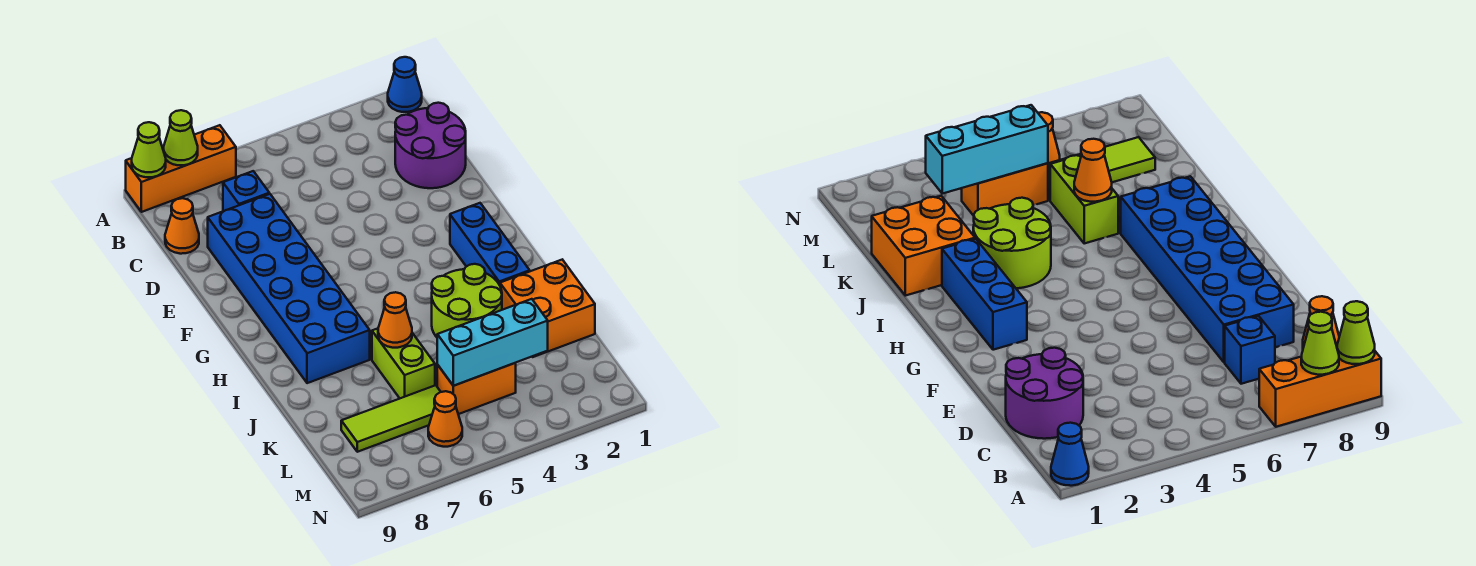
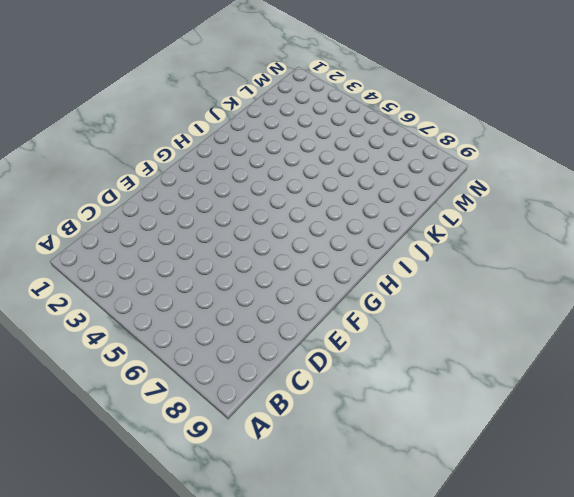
none -> blue cone A1 level 1
none -> orange brick A7:A9 level 1
none -> purple round brick C1:D2 level 1

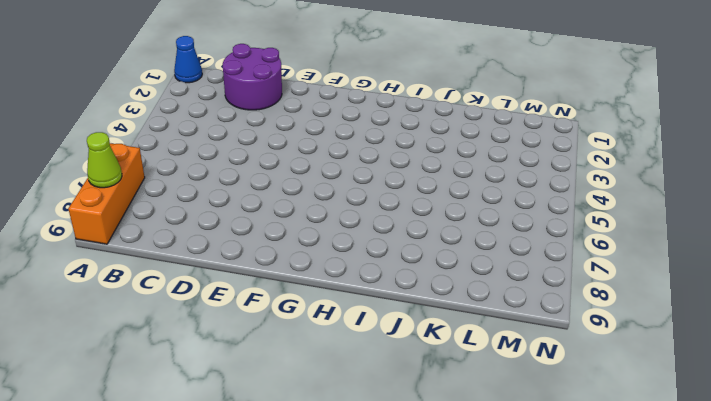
none -> blue brick C7 level 1
none -> orange cone C9 level 1
none -> blue brick D7:I8 level 1

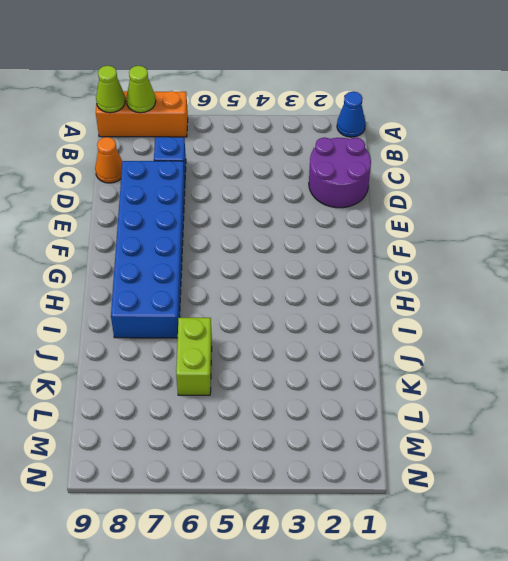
none -> blue brick G2:I2 level 1
none -> lime round brick I3:J4 level 1
none -> orange brick J1:K2 level 1

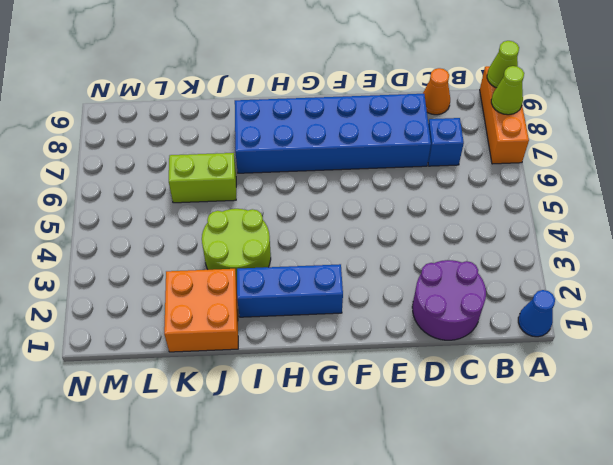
none -> orange brick L4:L5 level 1
none -> lime tile L6:L8 level 1
none -> orange cone M6 level 1

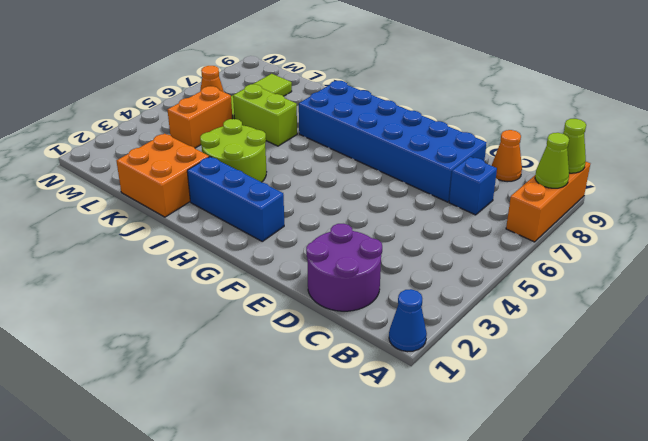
none -> orange cone J6 level 2
none -> cyan brick L3:L5 level 2

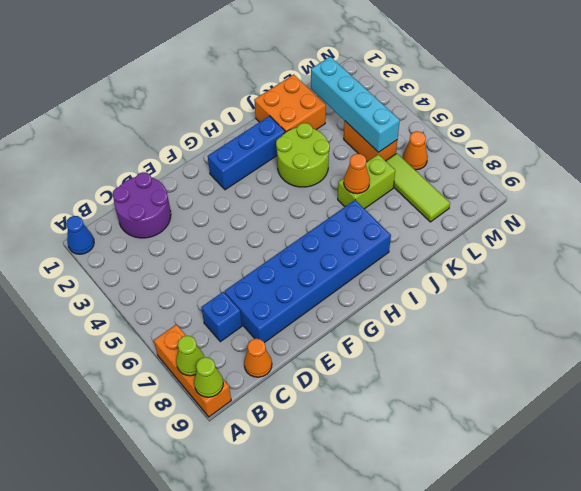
cyan brick L2:L5 level 2 -> cyan brick L3:L5 level 2

